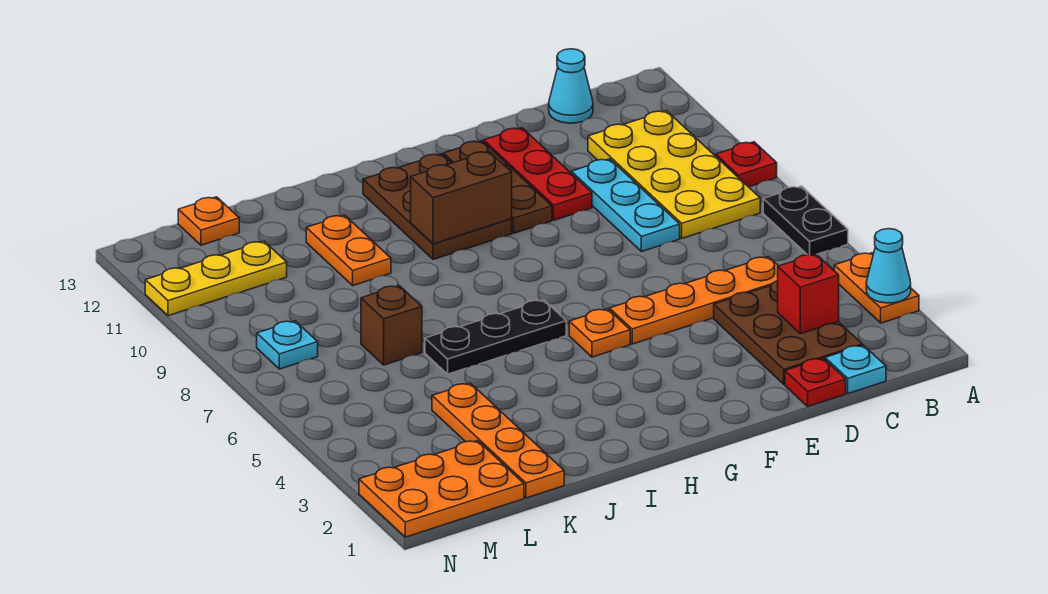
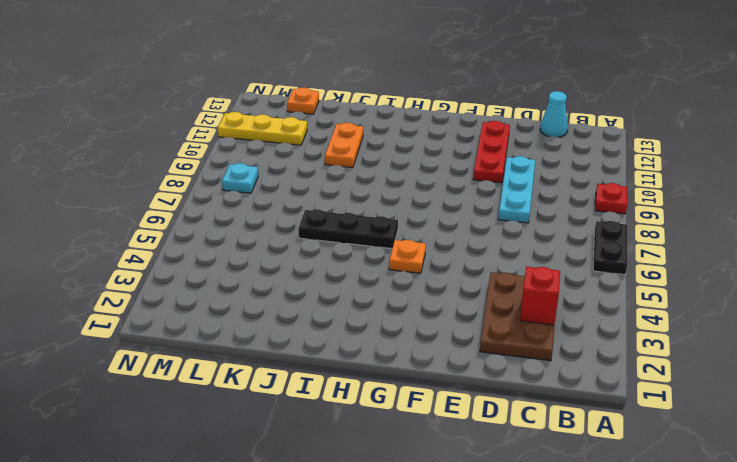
none -> orange plate A3:A4 level 1
none -> yellow plate B8:C11 level 1
none -> cyan plate C1 level 1

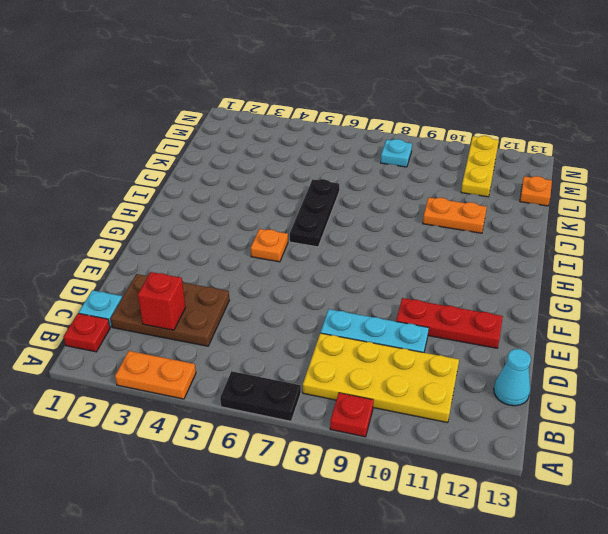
red plate B1 level 1 -> red plate D1 level 1
none -> orange plate C5:F5 level 1
none -> brown plate F10:F12 level 1
none -> brown plate G10:H12 level 1

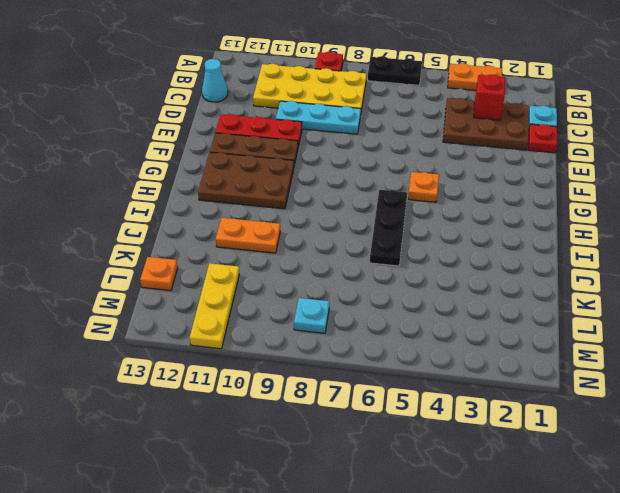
none -> orange plate C5:F5 level 1
none -> orange plate K1:K4 level 1
none -> brown brick K7 level 1

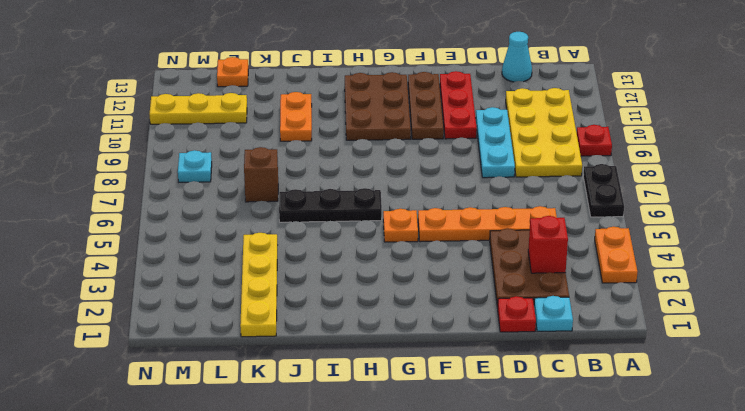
yellow plate K1:K4 level 1 -> orange plate K1:K4 level 1
none -> orange plate L1:N2 level 1
none -> cyan cone A3 level 2
none -> brown brick G10:H10 level 2

